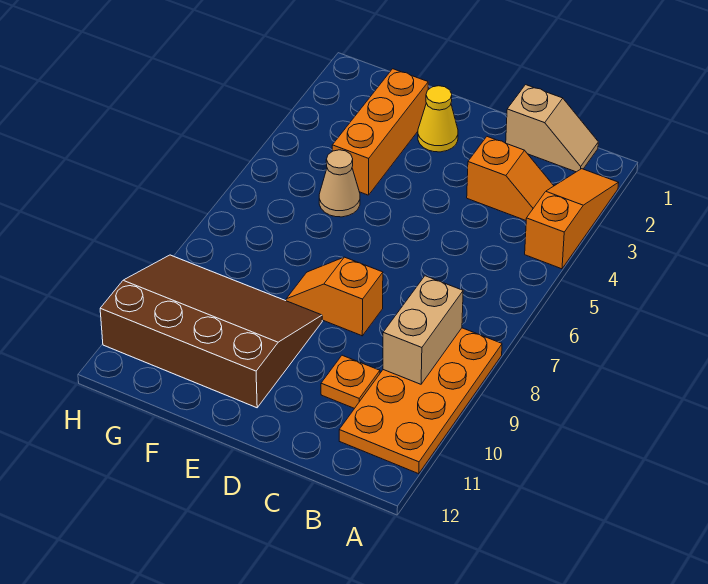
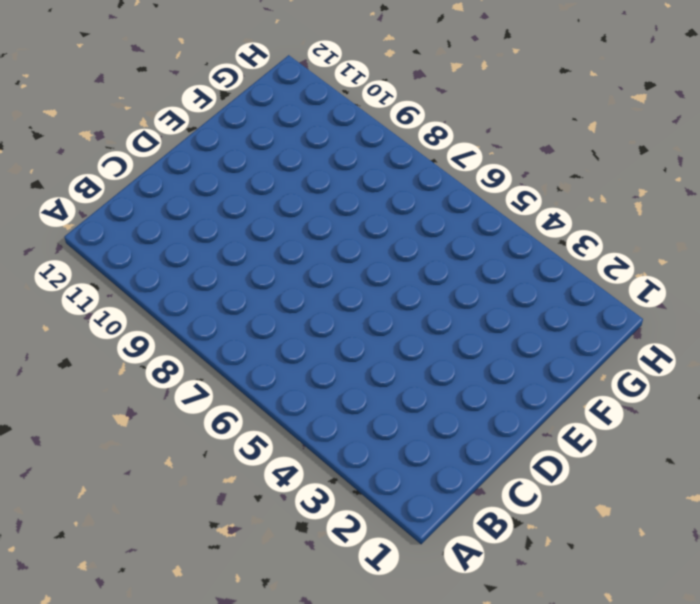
none -> orange slope A2:A4 level 1 top 4
none -> orange plate A8:B11 level 1

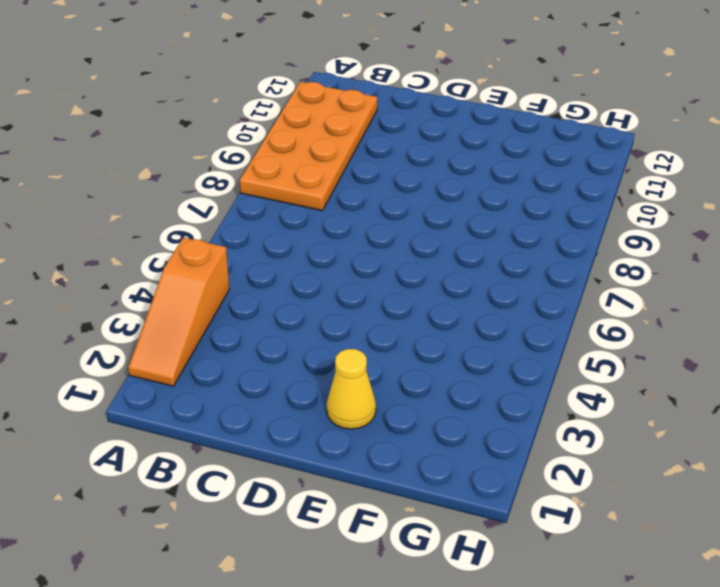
none -> tan slope B1:C1 level 1 top C
none -> orange slope B3:C3 level 1 top C

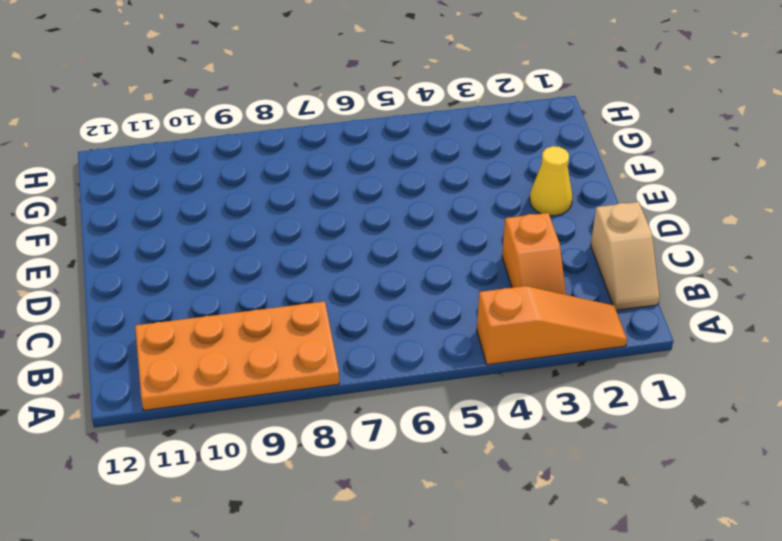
none -> orange plate C10 level 1
none -> orange slope D8:E8 level 1 top D

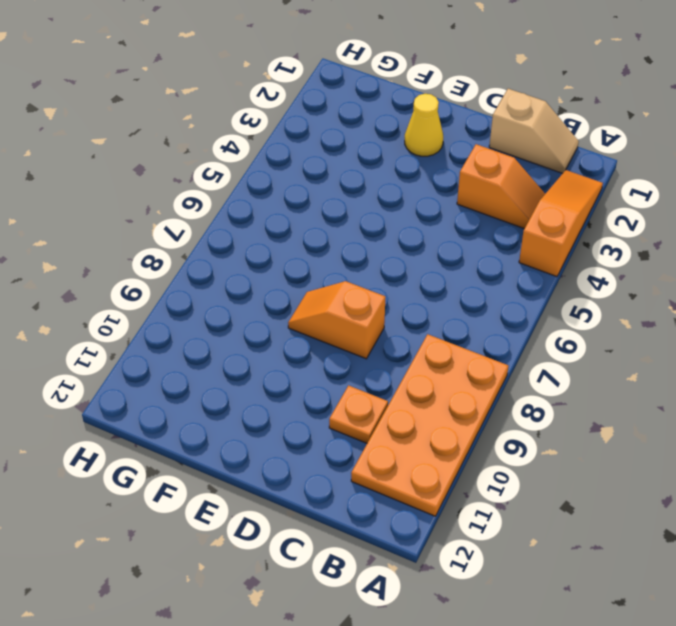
none -> brown slope E9:H11 level 1 top 11
none -> orange brick F2:F4 level 1

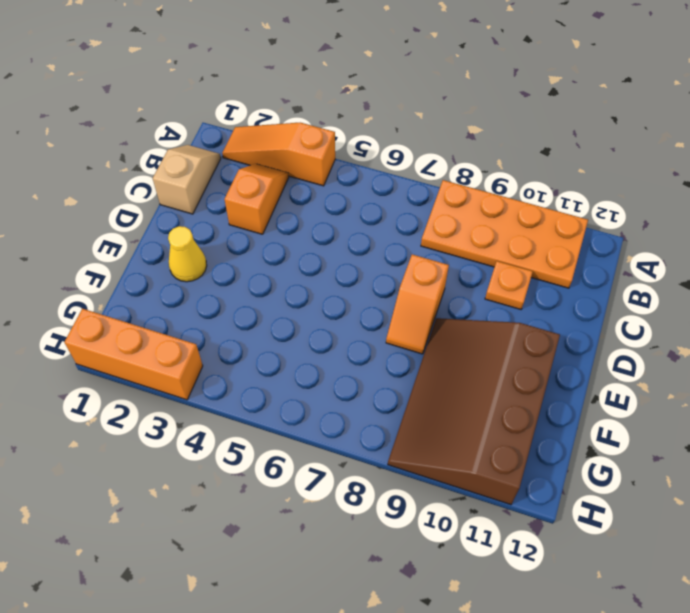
orange brick H1:H3 level 1 -> orange brick F2:F4 level 1
none -> tan cone F5 level 1
none -> tan brick B8:B9 level 2

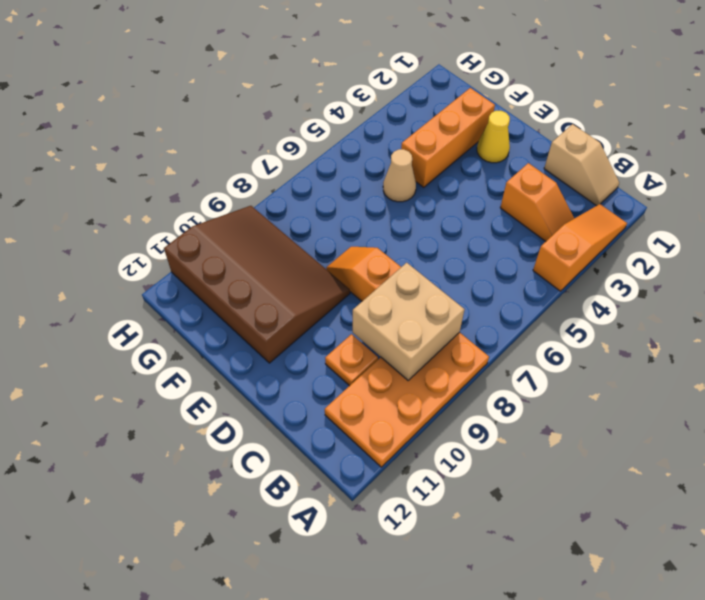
tan brick B8:C9 level 2 -> tan brick B8:B9 level 2

